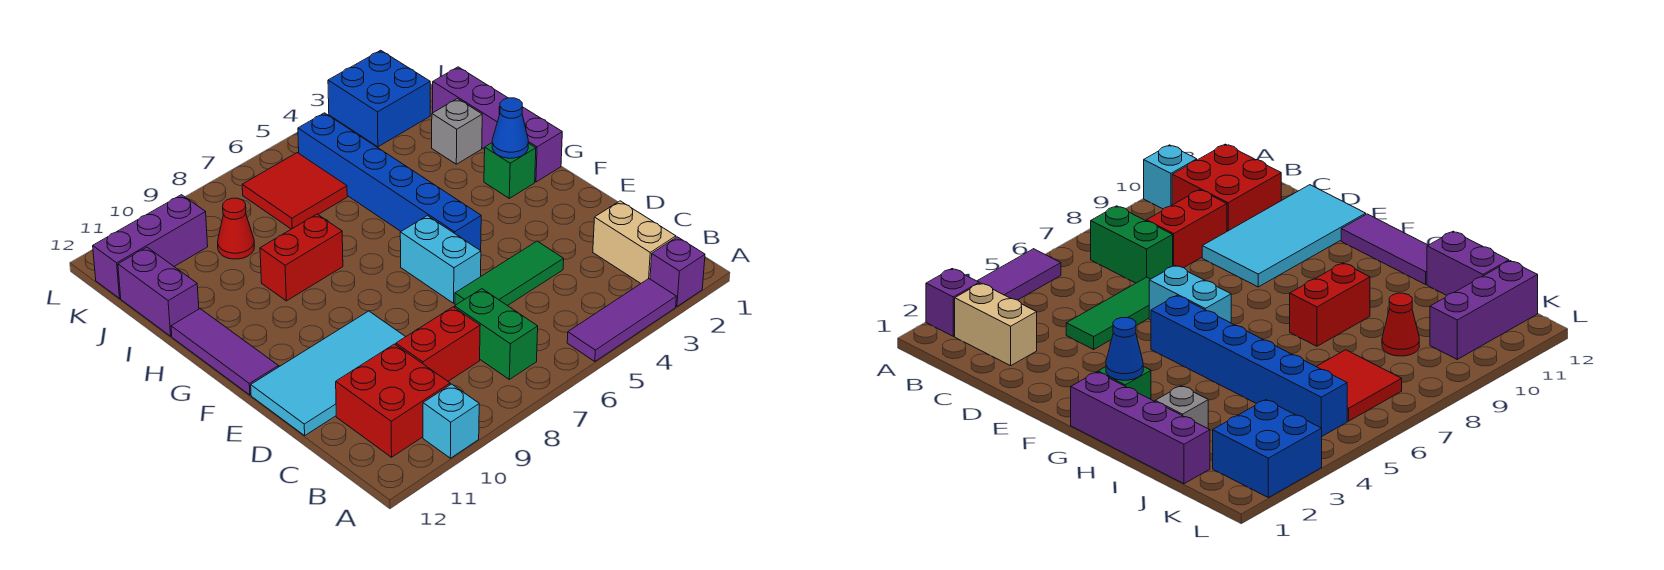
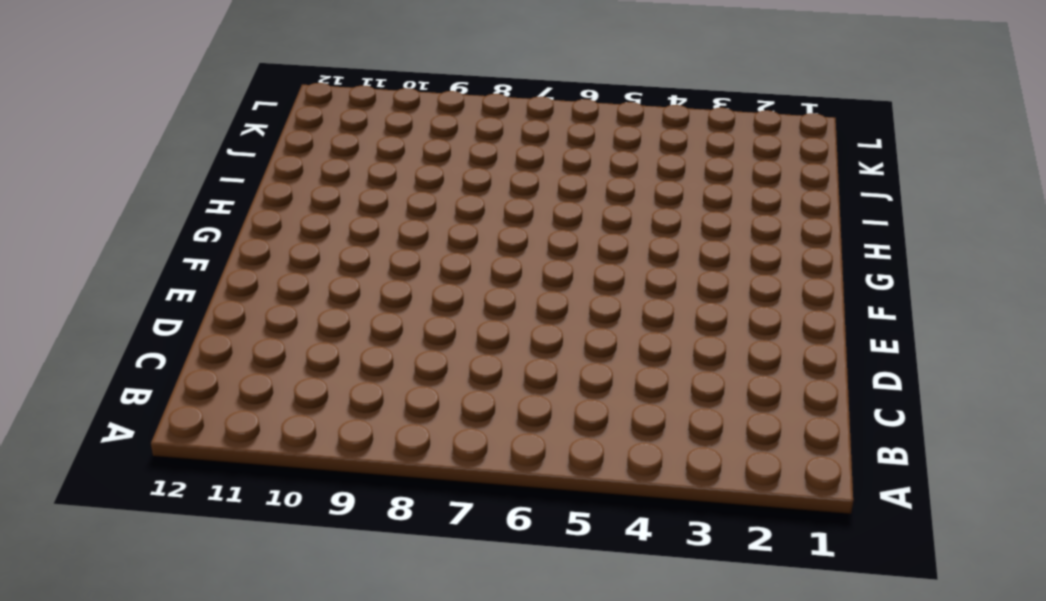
none -> purple brick A2 level 1
none -> purple tile A3:A5 level 1
none -> cyan brick A10 level 1

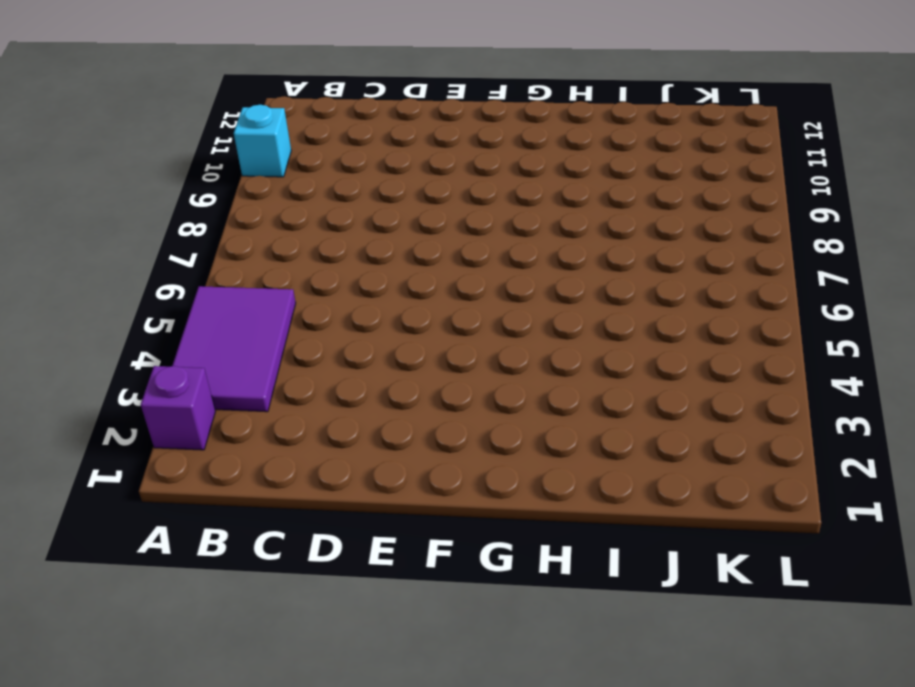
purple tile A3:B5 level 1 -> purple tile A3:A5 level 1
none -> tan brick B2:C2 level 1
none -> green brick B7:C7 level 1
none -> red brick B10:C11 level 1

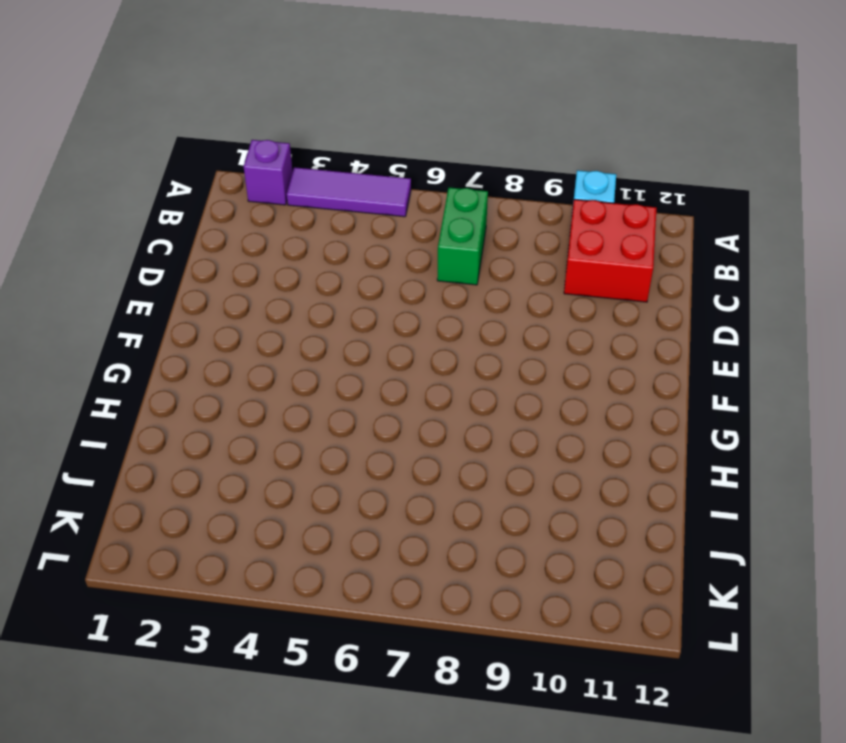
none -> tan brick B2:C2 level 1
none -> red brick C8:C9 level 1
none -> green tile D4:D6 level 1

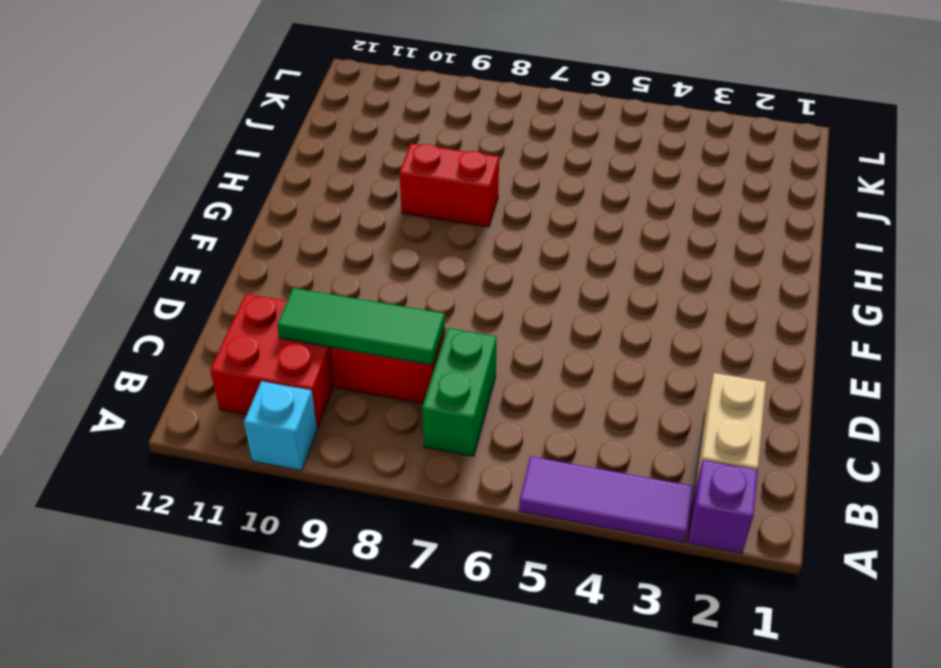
green tile C8:C10 level 2 -> green tile D4:D6 level 1
none -> cyan tile D9:E12 level 1
none -> cyan brick E6:F6 level 1
none -> blue brick F5:K5 level 1

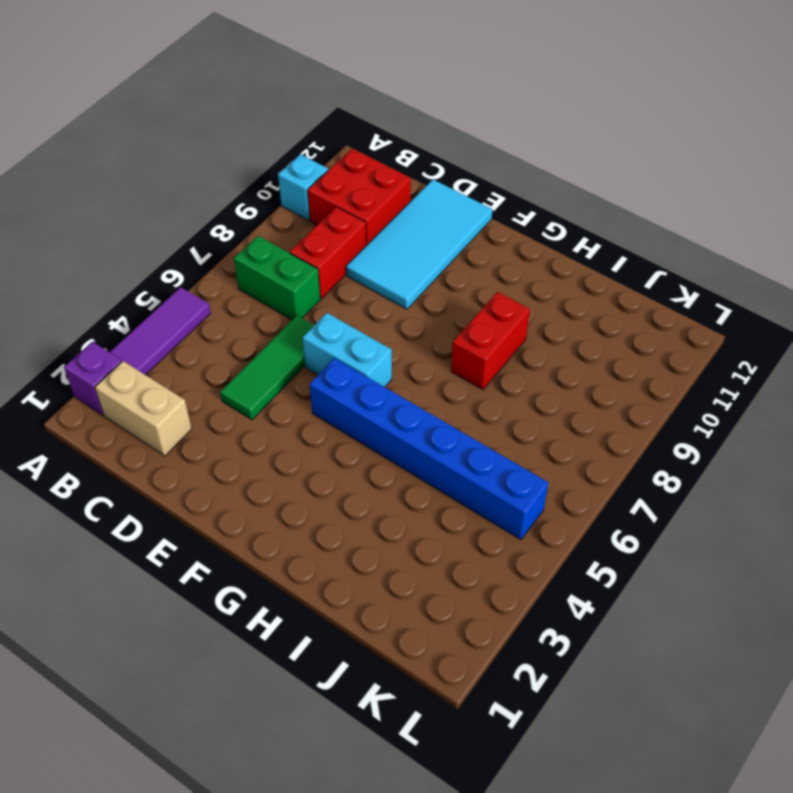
none -> purple tile F12:H12 level 1
none -> purple brick G1:J1 level 1
none -> green brick G2 level 1

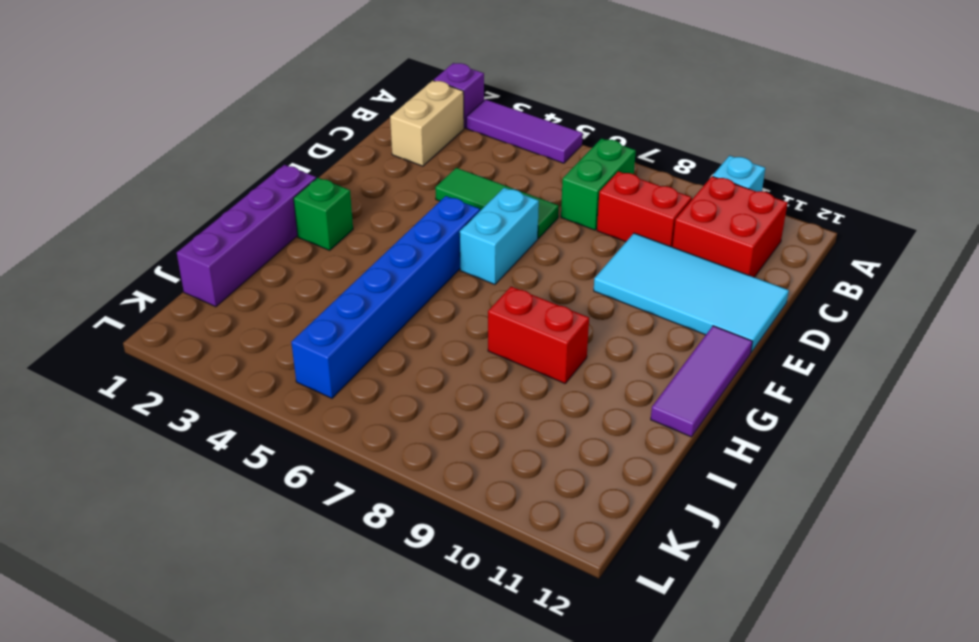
none -> grey brick I2 level 1
none -> purple brick I12:J12 level 1
none -> red tile J6:K7 level 1

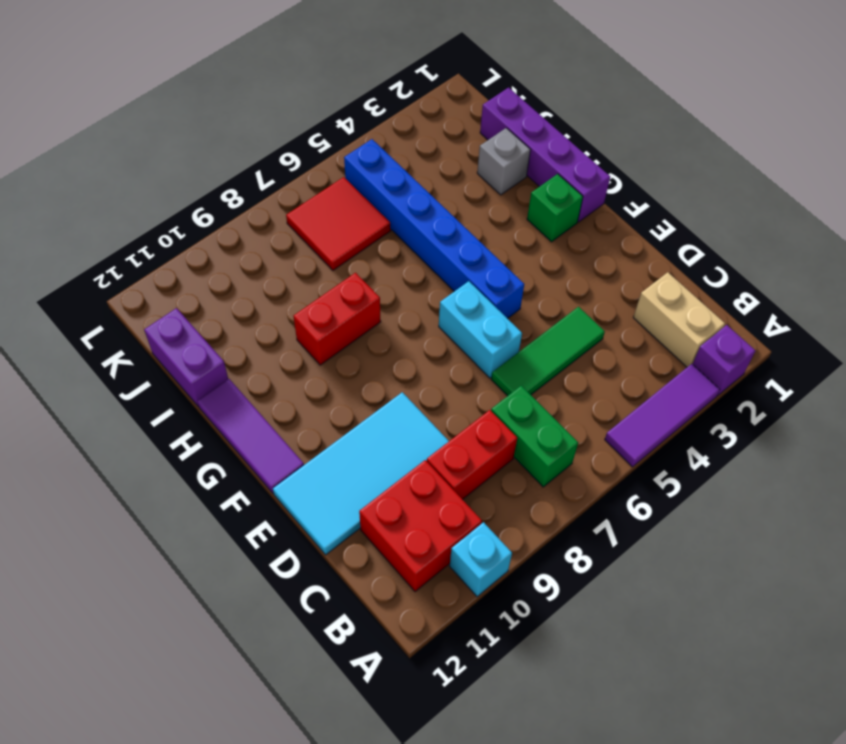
none -> red cone J9 level 1
none -> blue brick K2:L3 level 1
none -> purple brick K10:K12 level 1

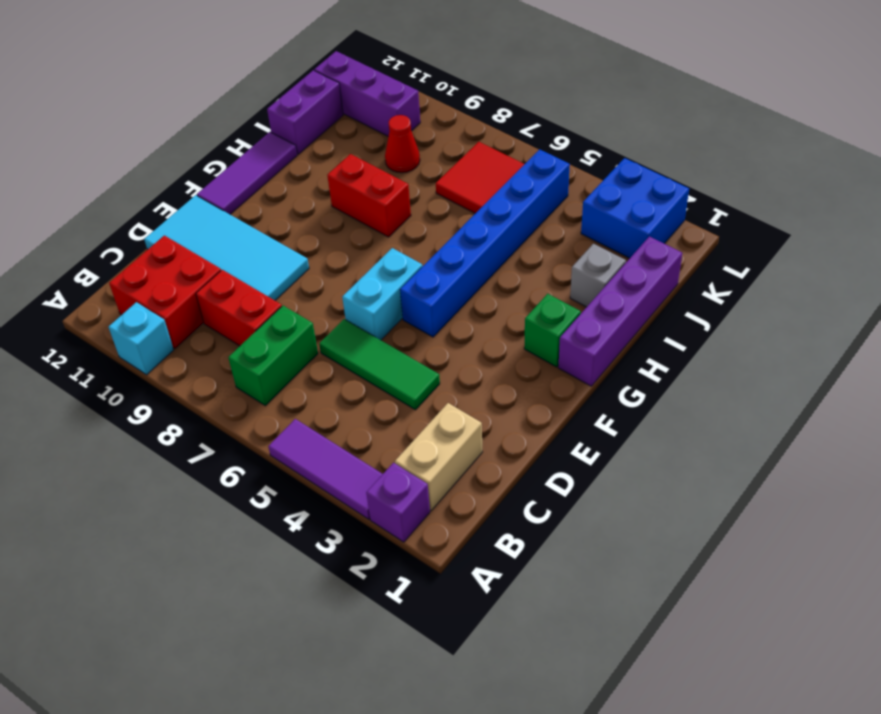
none -> blue cone G2 level 2

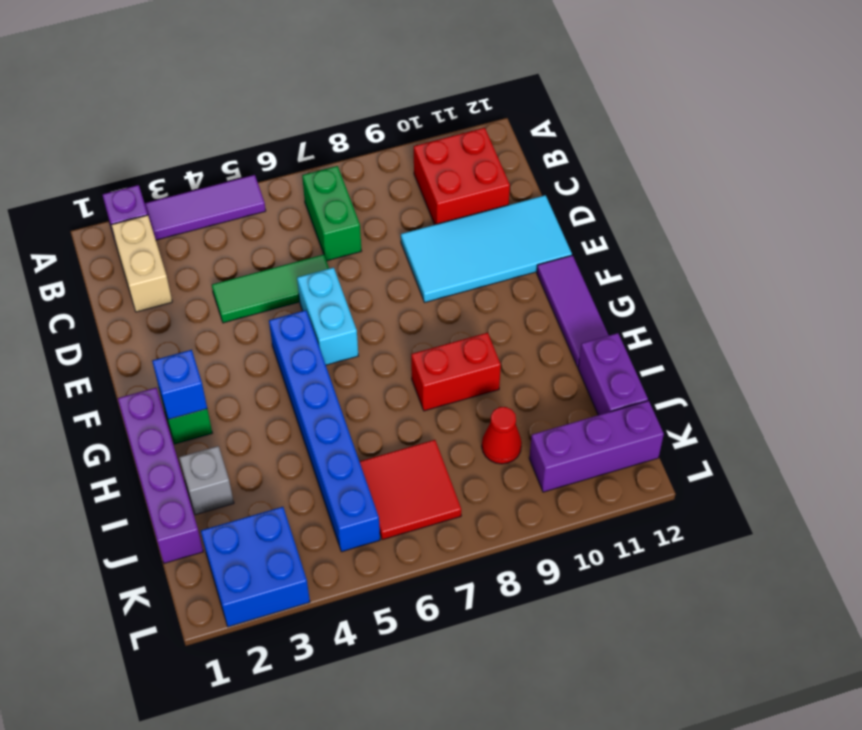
blue brick G2 level 2 -> blue cone G2 level 2
none -> cyan brick A10 level 1
none -> red brick C8:C9 level 1

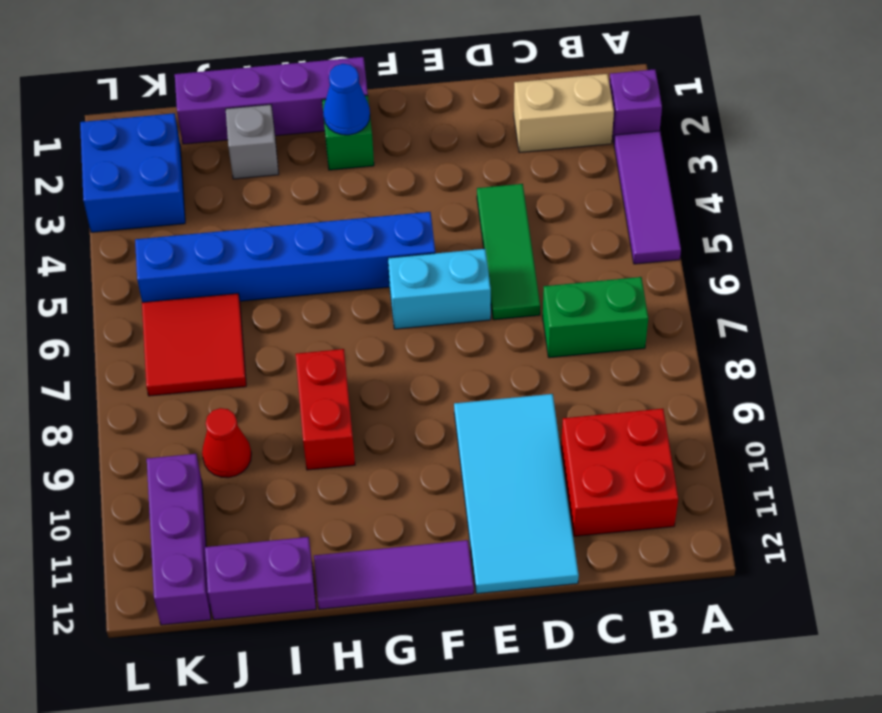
none -> cyan brick A10 level 1
none -> red brick C8:C9 level 1

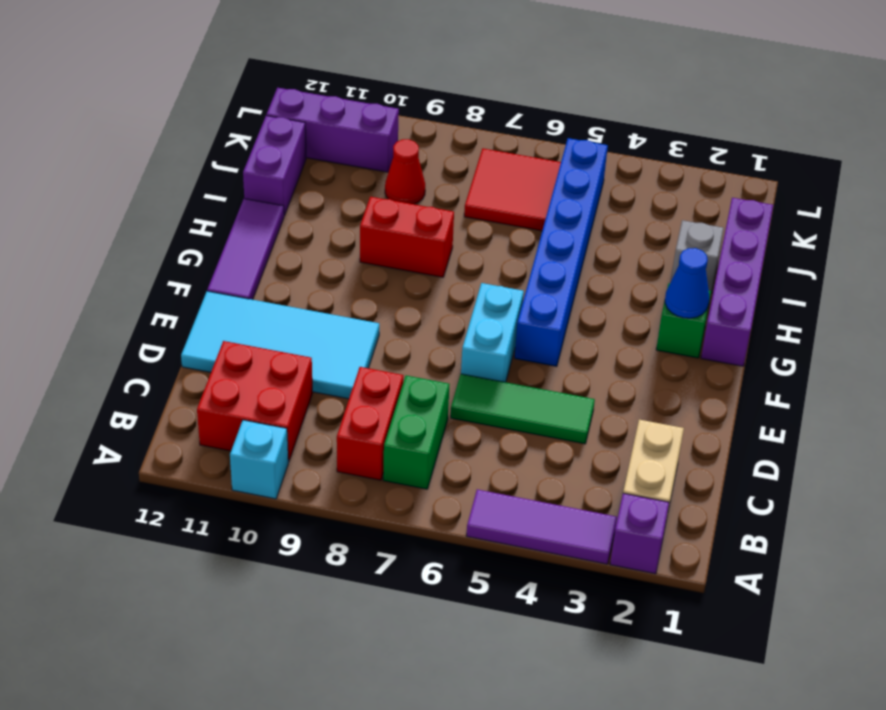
red brick B8:C8 level 1 -> red brick C8:C9 level 1
none -> blue brick K2:L3 level 1

